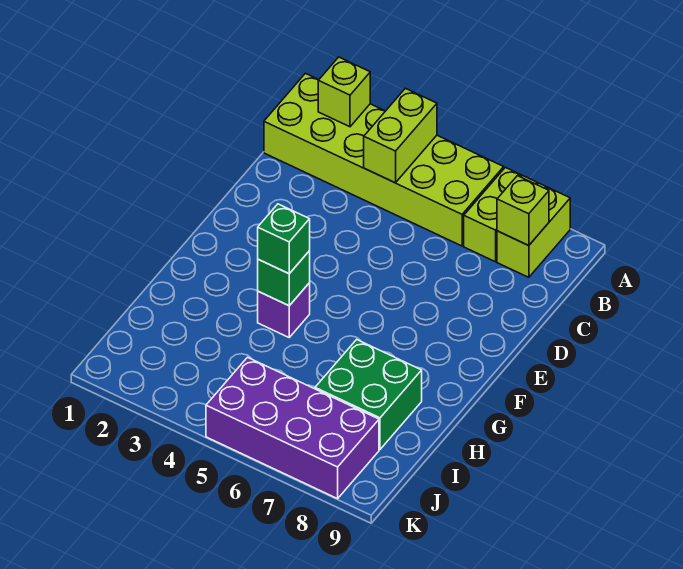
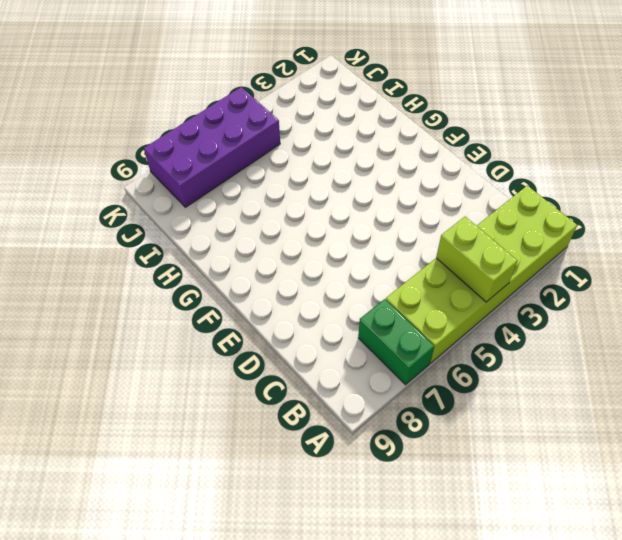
green brick A7:B7 level 1 -> lime brick A7:B7 level 1
none -> lime brick A8:B8 level 1
none -> purple brick G4 level 1

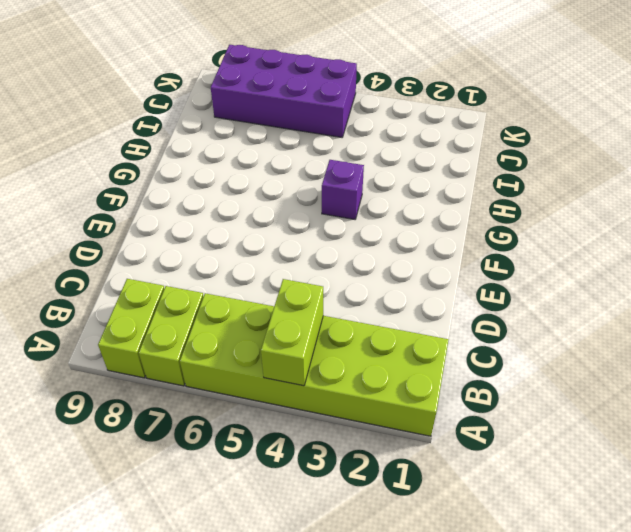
none -> green brick H7:I8 level 1
none -> lime brick A2 level 2

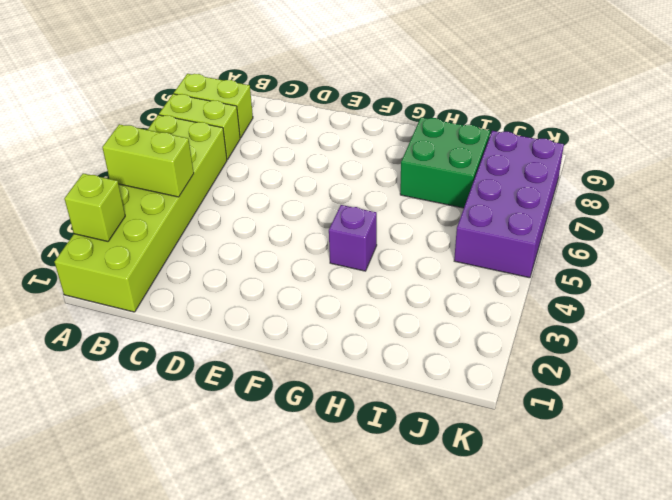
none -> lime brick B8 level 2
none -> green brick G4 level 2

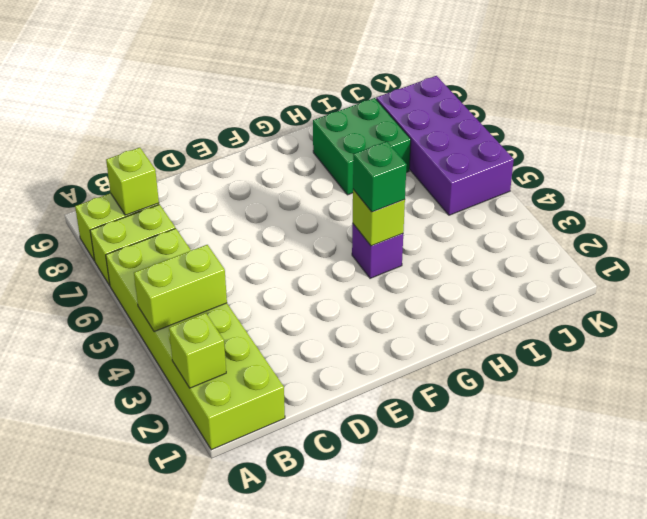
lime brick G4 level 2 -> green brick G4 level 2

